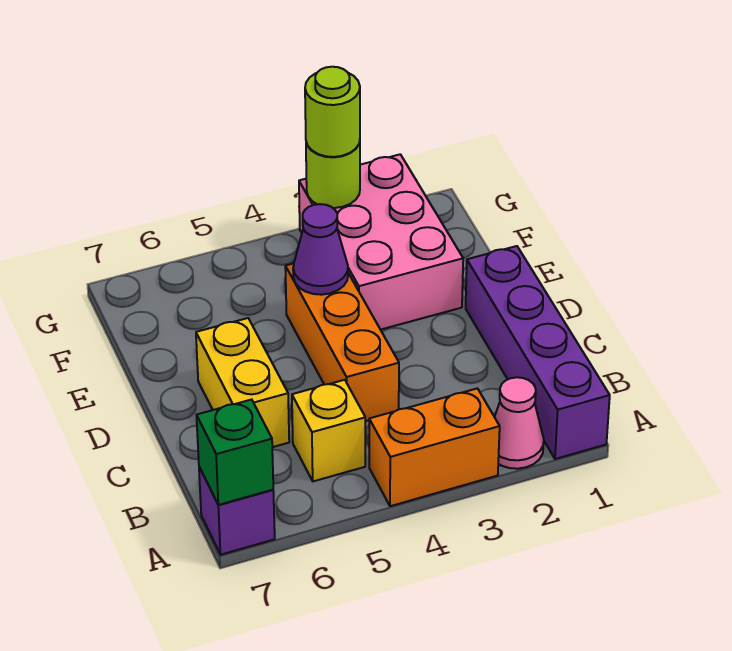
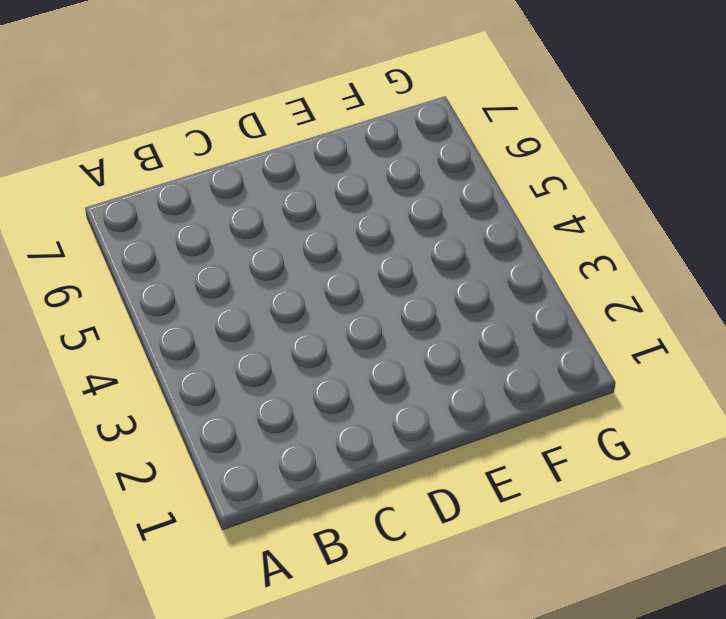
none -> purple brick A1:D1 level 1
none -> pink cone A2 level 1
none -> orange brick A3:A4 level 1

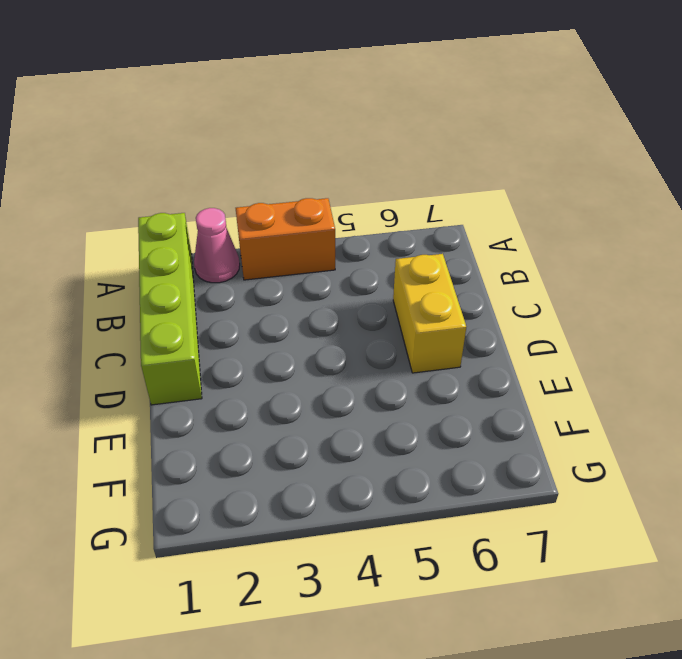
lime brick A1:D1 level 1 -> purple brick A1:D1 level 1
none -> purple brick A7 level 1
none -> yellow brick B5 level 1
none -> orange brick C4:E4 level 1

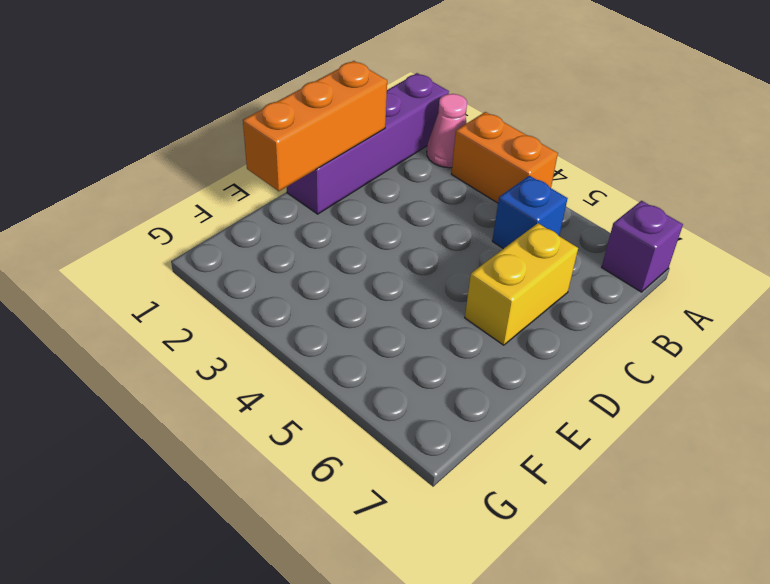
blue brick B5 level 1 -> yellow brick B5 level 1
orange brick C1:E1 level 2 -> orange brick C4:E4 level 1
none -> pink brick E2:G3 level 1
none -> green brick A7 level 2
none -> purple cone E4 level 2

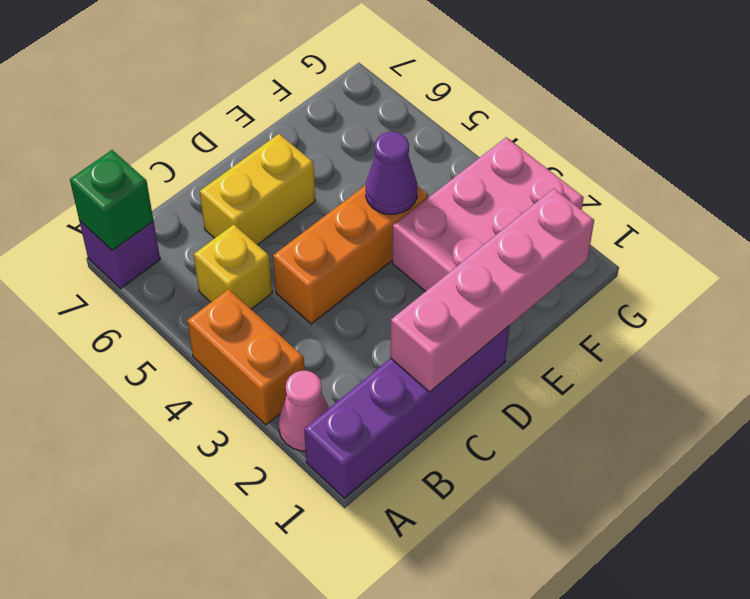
pink brick C1:F1 level 2 -> none
none -> lime round brick G3 level 2
none -> lime round brick G3 level 3

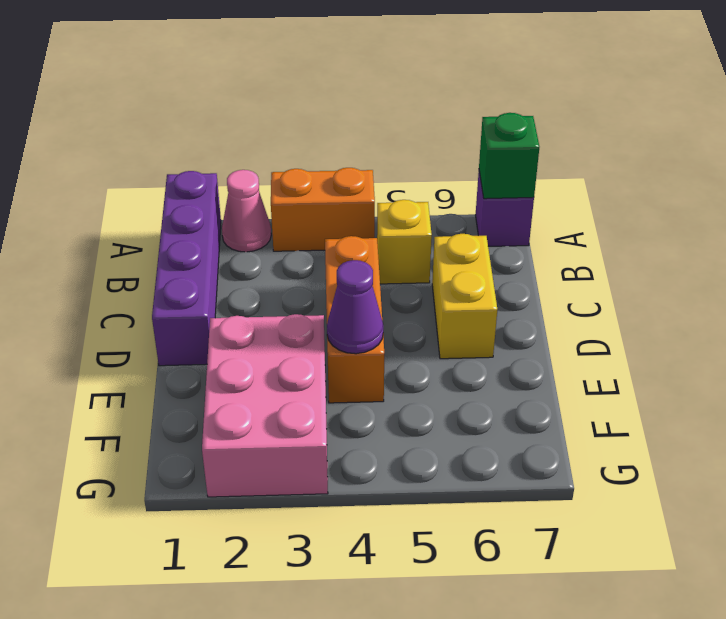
none -> lime round brick G3 level 2
none -> lime round brick G3 level 3

